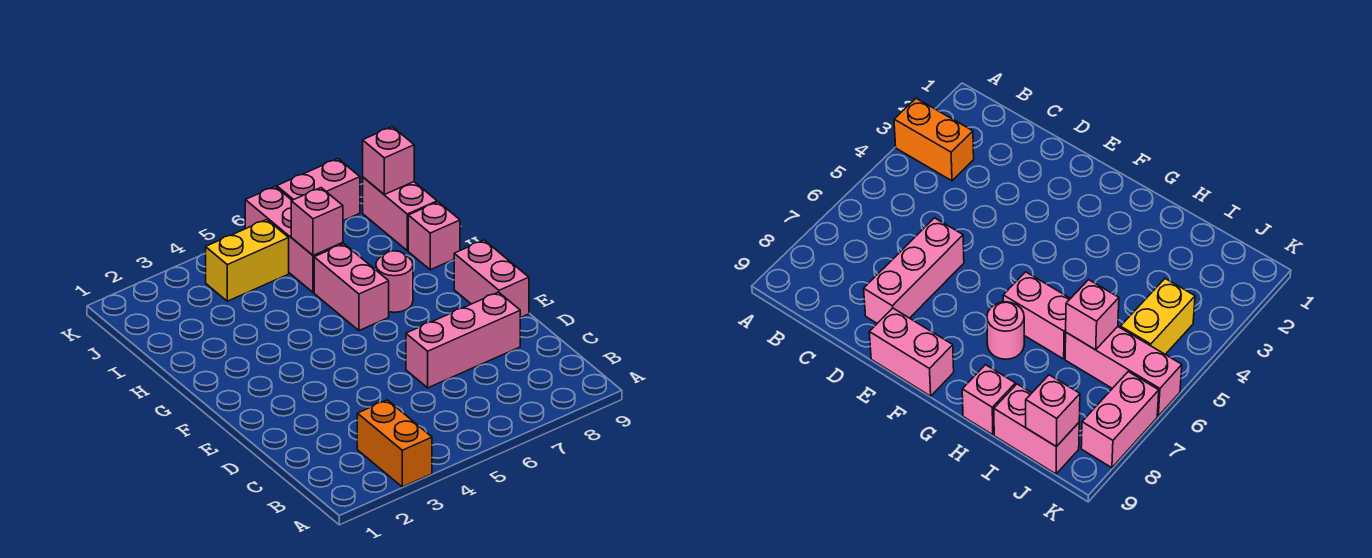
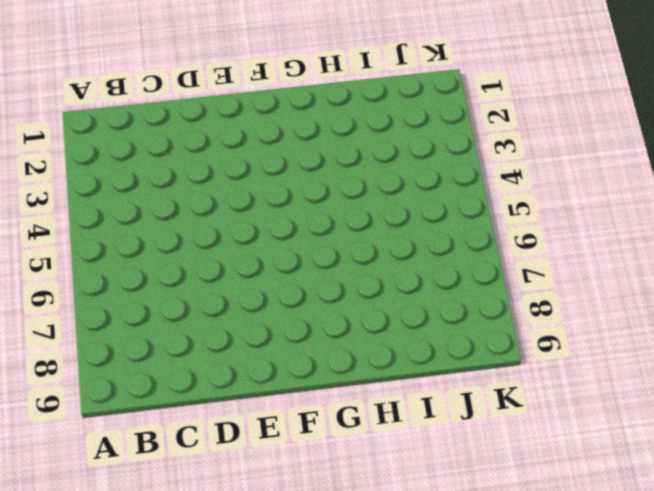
none -> orange brick A3:B3 level 1
none -> pink brick D6:D8 level 1
none -> pink brick E9:F9 level 1

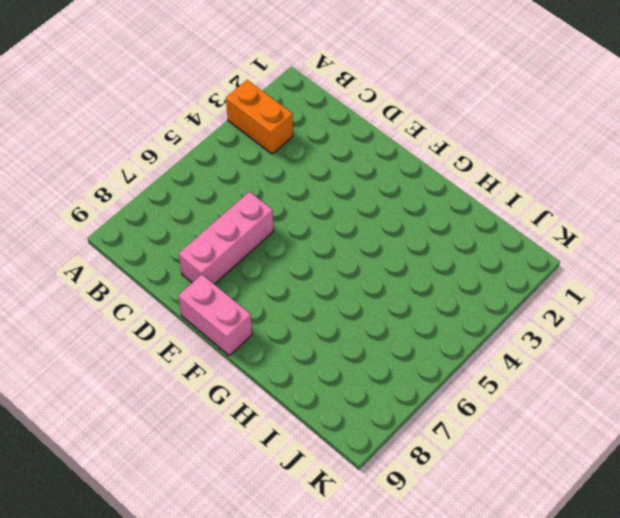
none -> pink brick G6:H6 level 1
none -> pink round brick G7 level 1
none -> pink brick H9 level 1

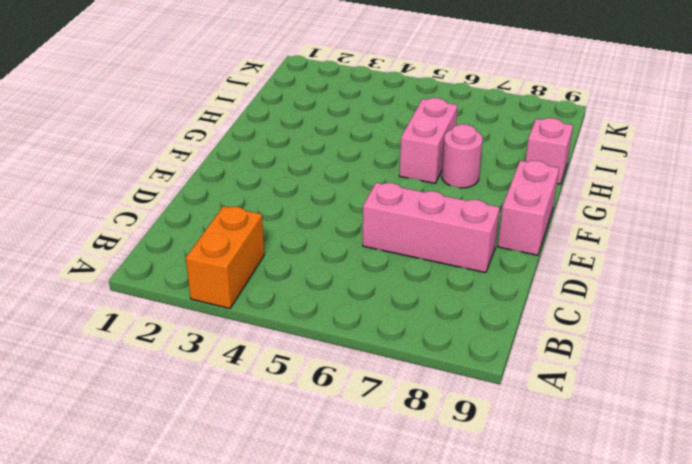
none -> pink brick I6:K6 level 1
none -> pink brick I9:J9 level 1
none -> yellow brick J4:J5 level 1

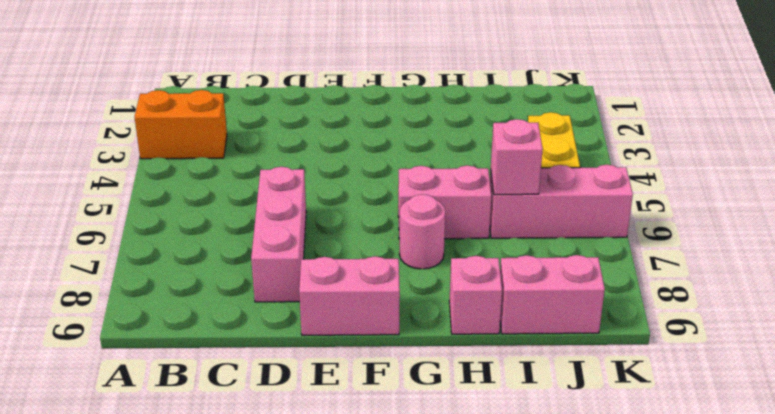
none -> pink brick K7:K8 level 1
none -> pink brick J9 level 2

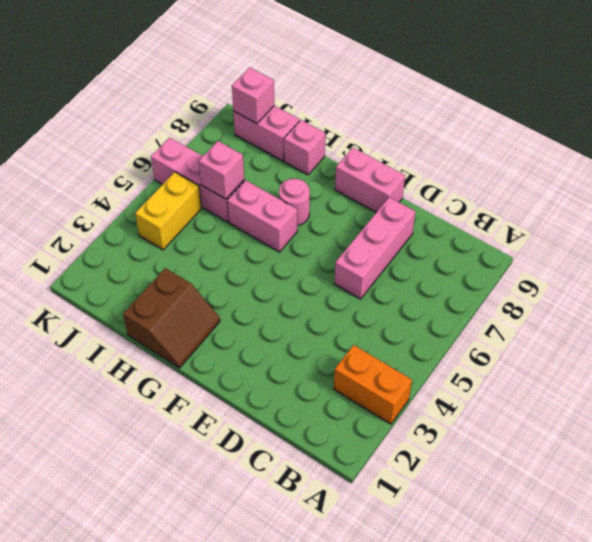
brown slope G1:H2 level 1 top H -> none
none -> pink brick K7:K8 level 1

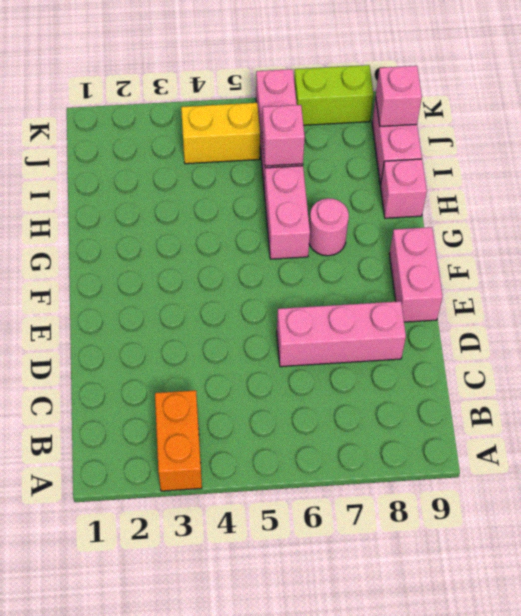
lime brick K7:K8 level 1 -> pink brick K7:K8 level 1

